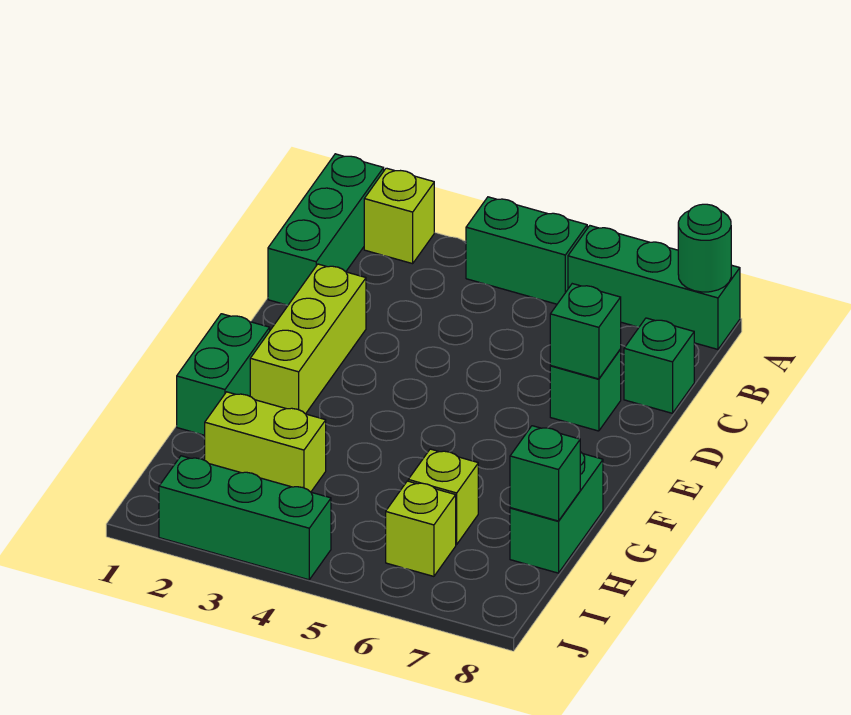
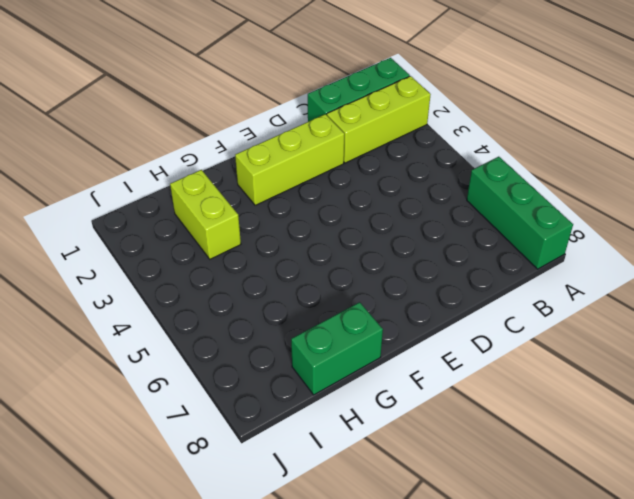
lime brick A2:C2 level 1 -> lime brick A2 level 1
none -> green brick A4:A5 level 1
none -> green brick C8 level 1
none -> green brick D7 level 1

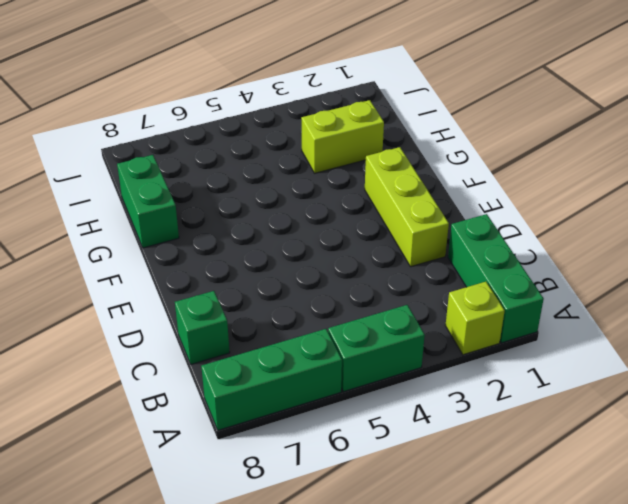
none -> green brick D7 level 1
none -> green brick F1:G1 level 1
none -> lime brick H6 level 1

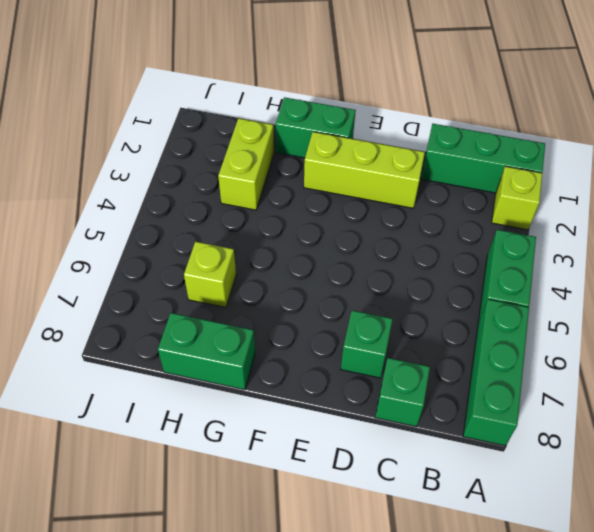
none -> lime brick I6 level 1
none -> green brick J2:J4 level 1
none -> green round brick A8 level 2

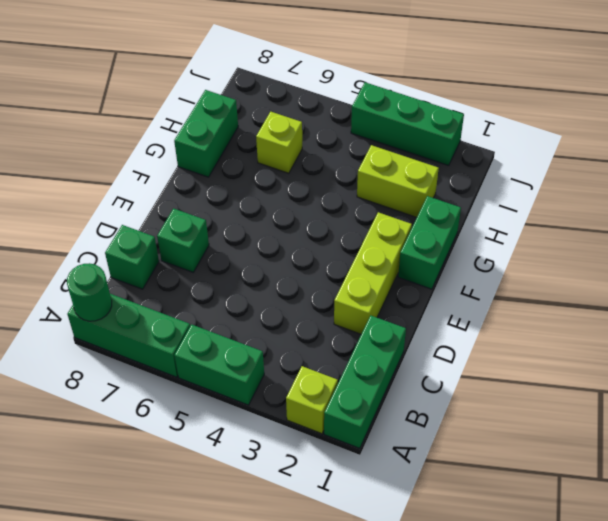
none -> lime brick I6 level 1
none -> green brick D7 level 2
none -> green brick H8 level 2

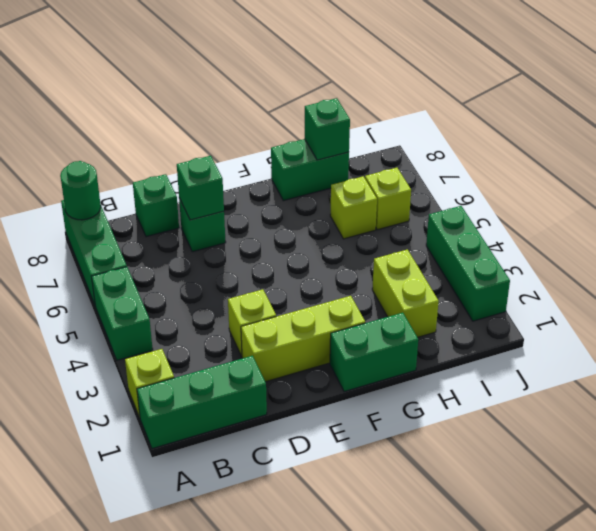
lime brick D3 level 1 -> none

